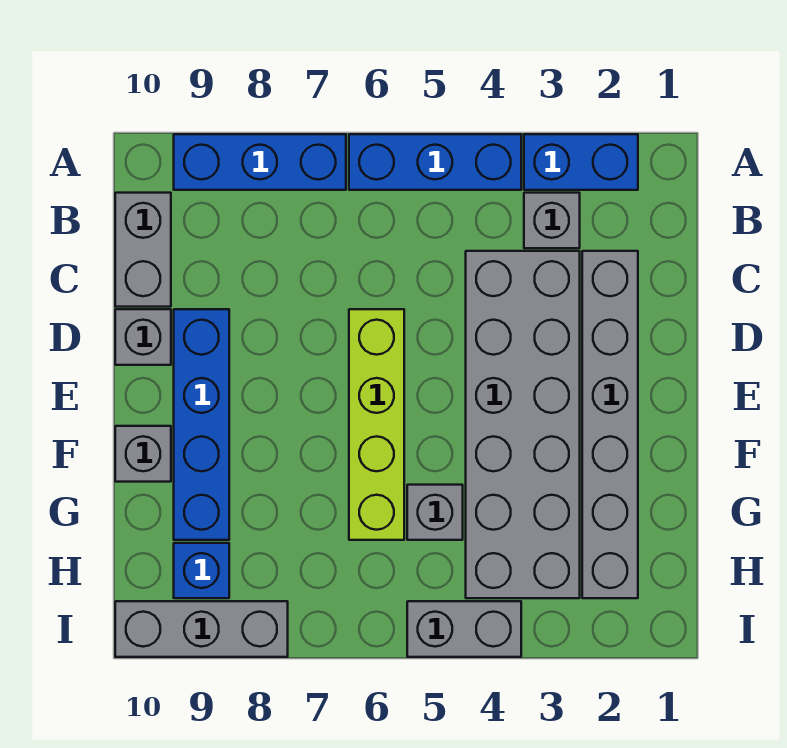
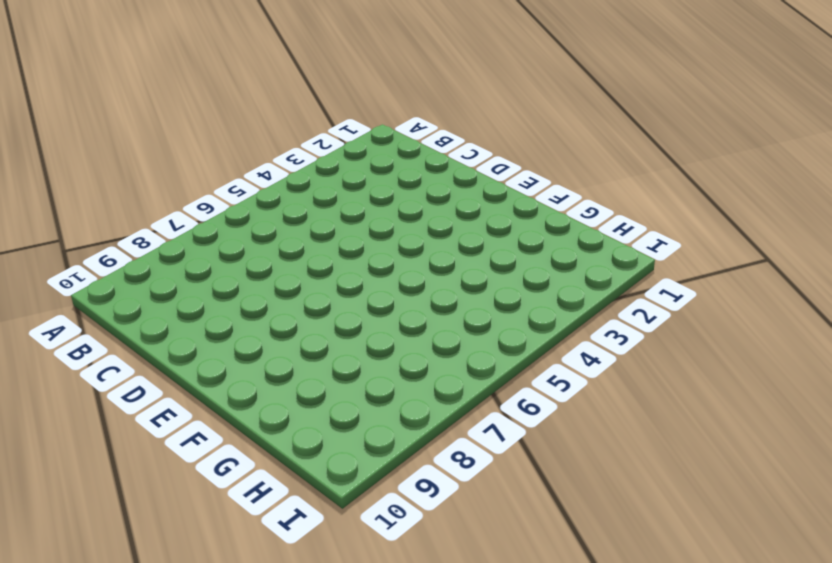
none -> blue brick A2:A3 level 1
none -> blue brick A4:A6 level 1
none -> blue brick A7:A9 level 1

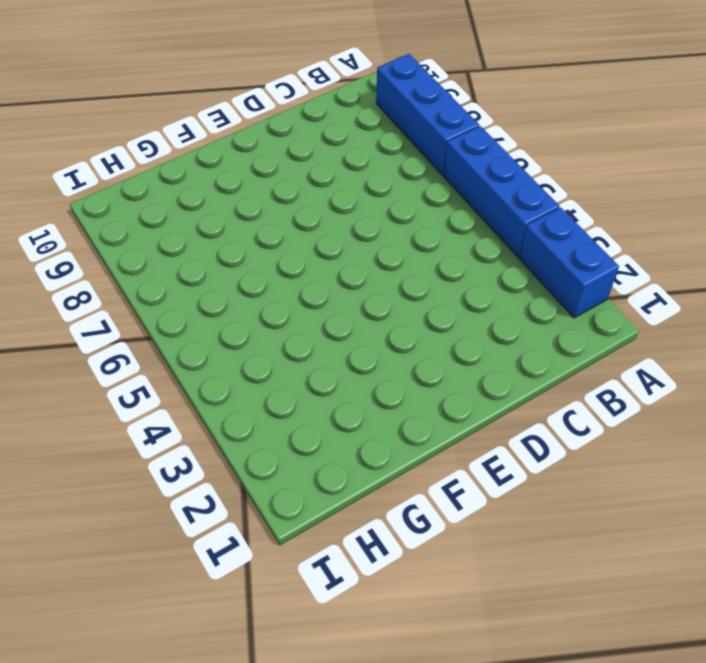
none -> grey brick B3 level 1
none -> grey brick B10:C10 level 1
none -> grey brick C2:H2 level 1

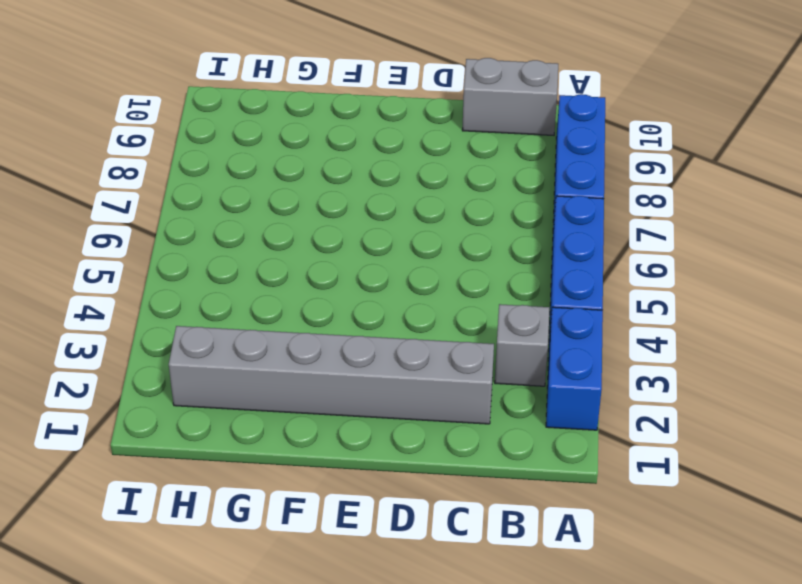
none -> grey brick C3:H4 level 1
none -> lime brick D6:G6 level 1
none -> blue brick D9:G9 level 1

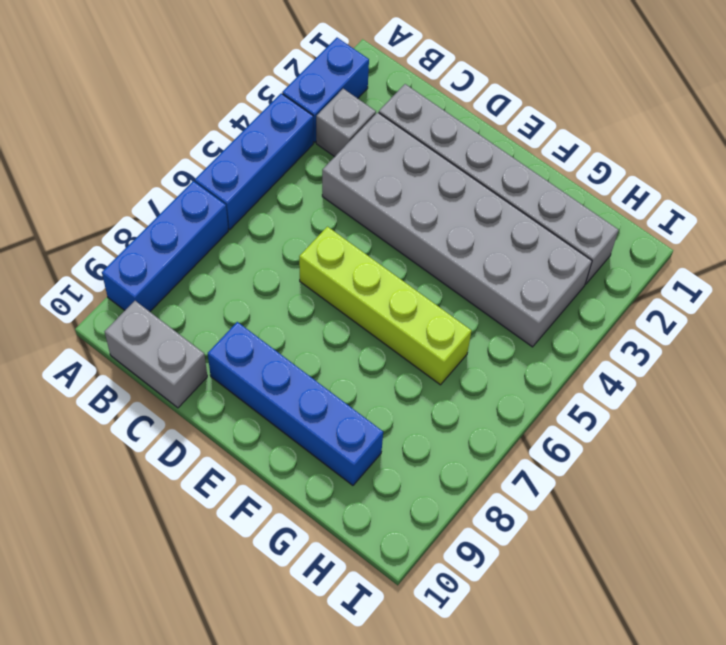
none -> grey brick D10 level 1
none -> grey brick F10 level 1
none -> grey brick G5 level 1

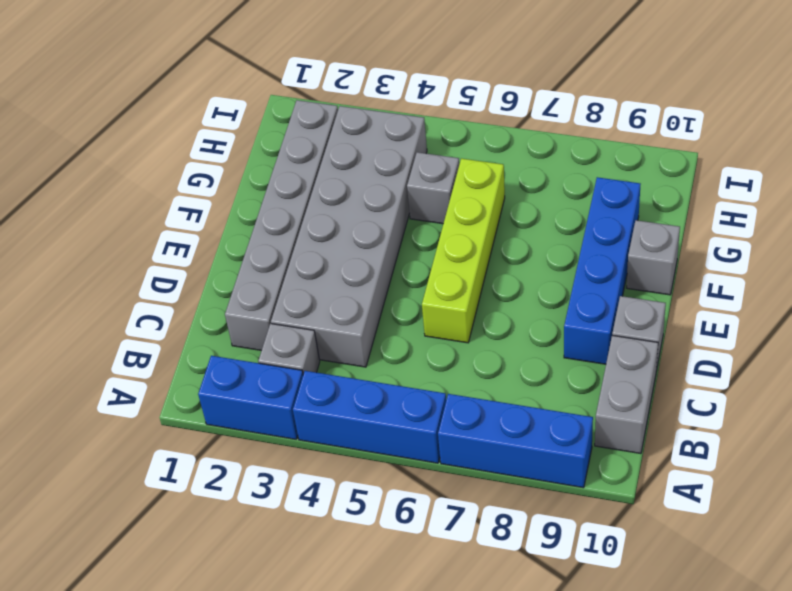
none -> blue brick H9 level 1
none -> grey brick I4:I5 level 1
none -> grey brick I8:I10 level 1

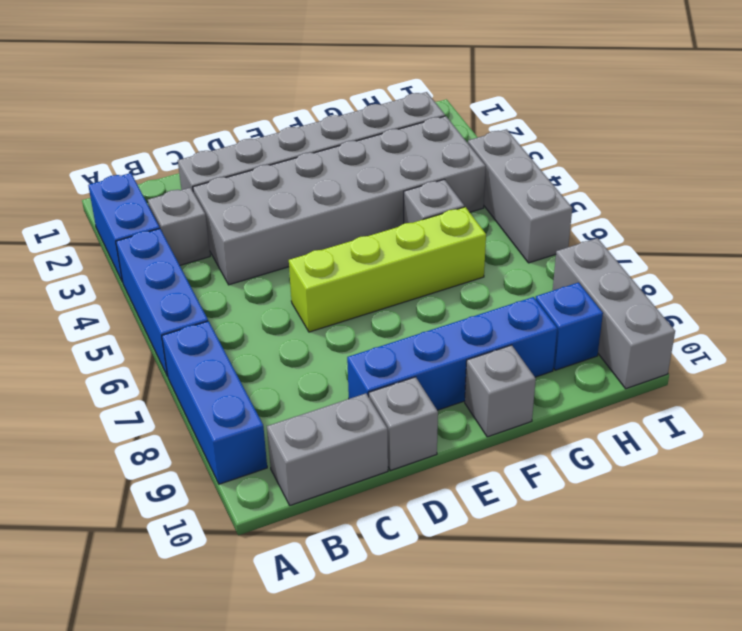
grey brick I4:I6 level 1 -> grey brick I4:I5 level 1

